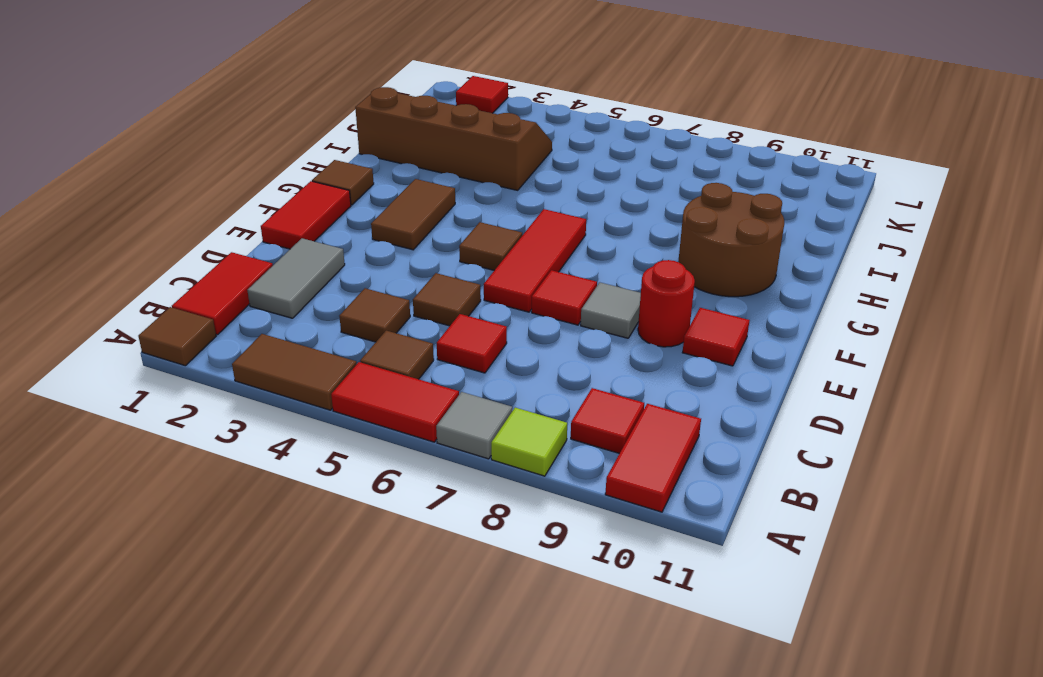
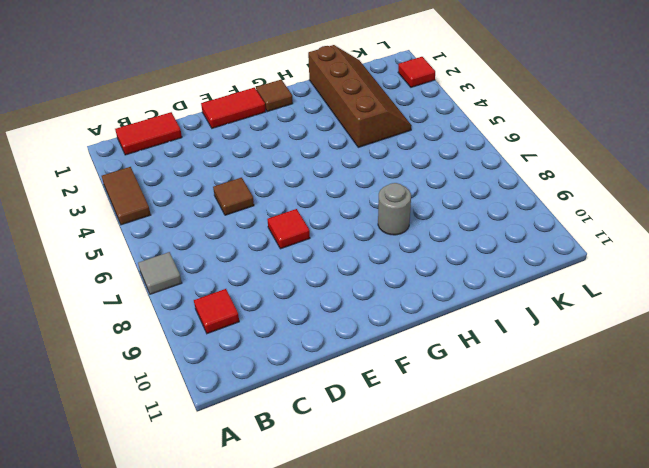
grey round brick H8 level 1 -> none
none -> brown tile A1 level 1
none -> red tile A5:A6 level 1
none -> lime tile A8 level 1

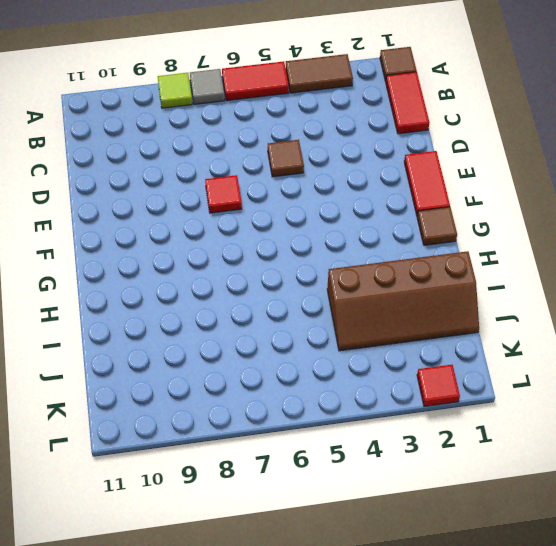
none -> red tile A10:B10 level 1
none -> brown tile B5 level 1
none -> red tile B9 level 1

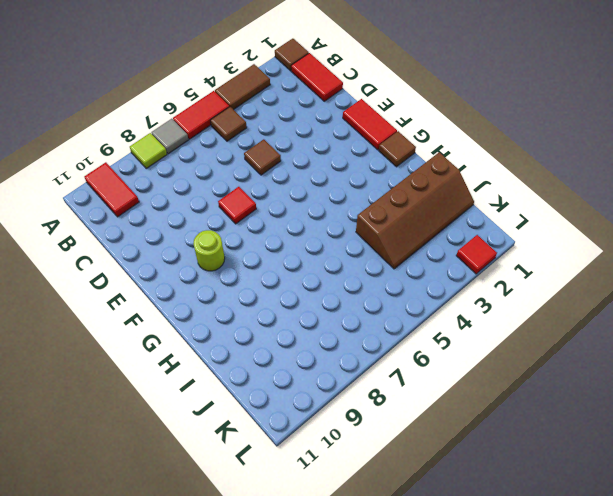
lime round brick F9 level 1 -> none
none -> red tile B9 level 1
none -> grey tile C2:D2 level 1
none -> brown tile C4 level 1

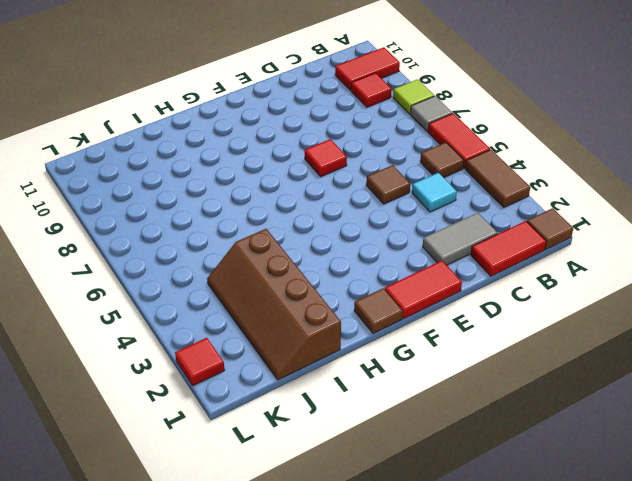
cyan tile C4 level 1 -> brown tile C4 level 1
none -> red tile C6 level 1
none -> red tile E6:G6 level 1
none -> grey tile E8 level 1

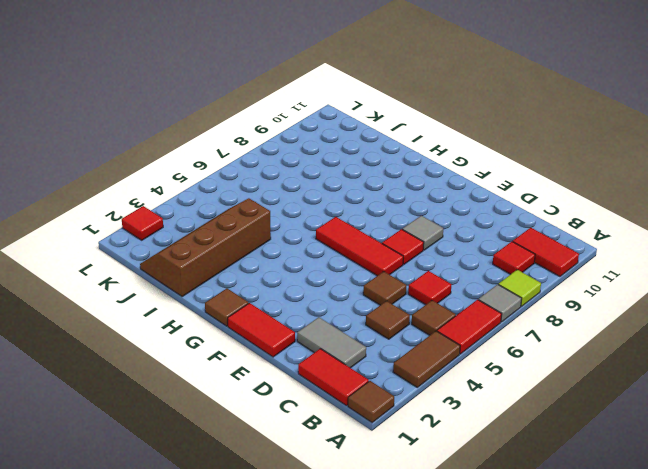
none -> red round brick E9 level 1
none -> red tile E10 level 1
none -> brown tile F3:G3 level 1

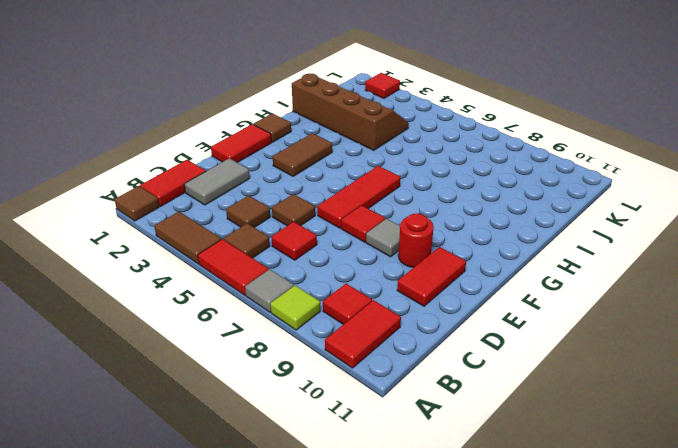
red tile D10:E10 level 1 -> red tile E10 level 1
none -> brown tile F5 level 1
none -> brown round brick G9:H10 level 1

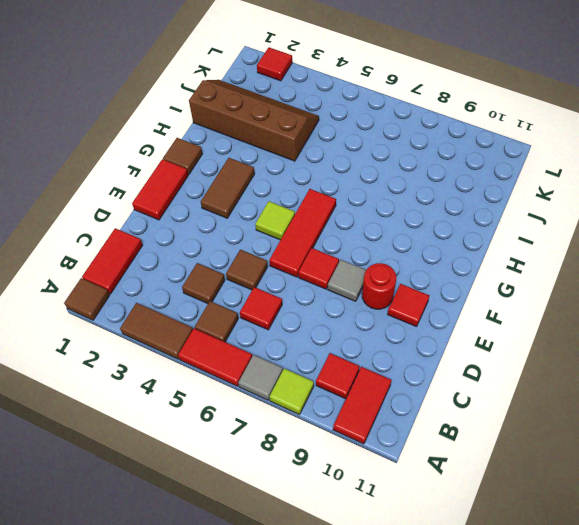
lime tile F5 level 1 -> brown tile F5 level 1
none -> grey tile C2:D2 level 1
none -> brown round brick G9:H10 level 1

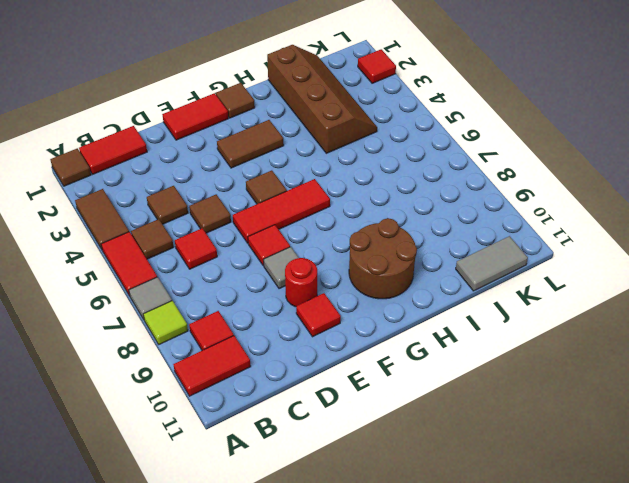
grey tile J11:K11 level 1 -> grey tile C2:D2 level 1

